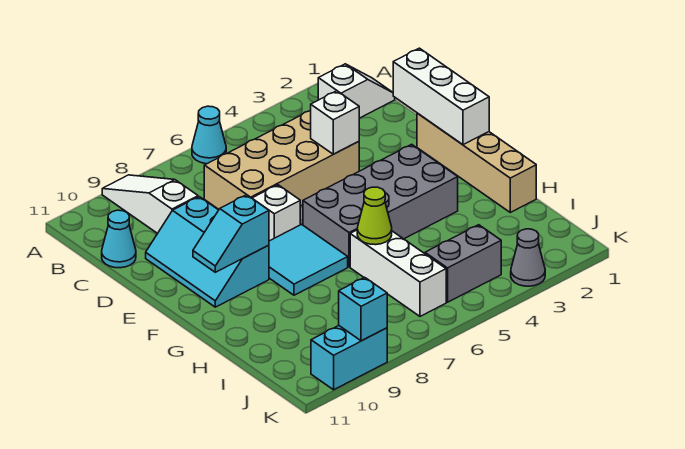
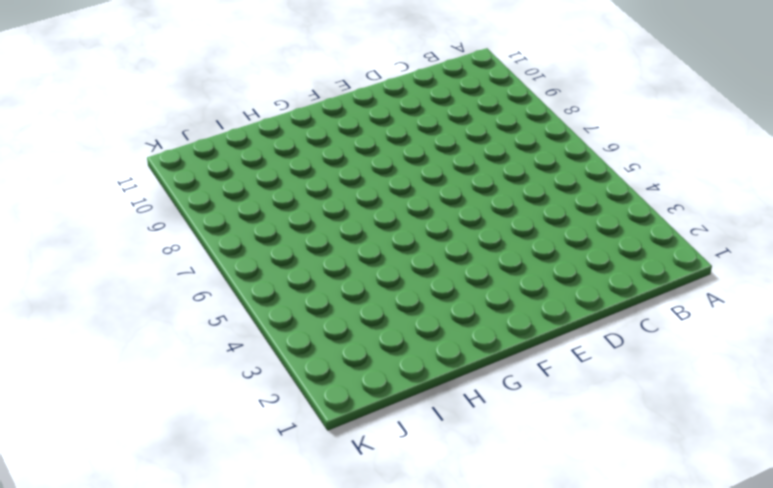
none -> cyan cone A6 level 1
none -> white slope A9:C9 level 1 top C
none -> white slope B1:B2 level 1 top 2

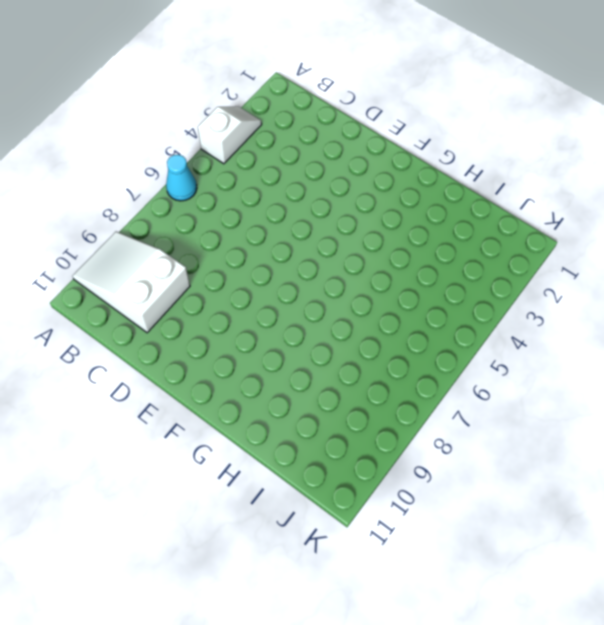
white slope A3:A4 level 1 top 4 -> white slope B1:B2 level 1 top 2
white slope A9:C10 level 1 top C -> white slope A9:C9 level 1 top C
none -> tan brick C4:D7 level 1
none -> cyan cone C11 level 1
none -> cyan slope D9:F10 level 1 top 9

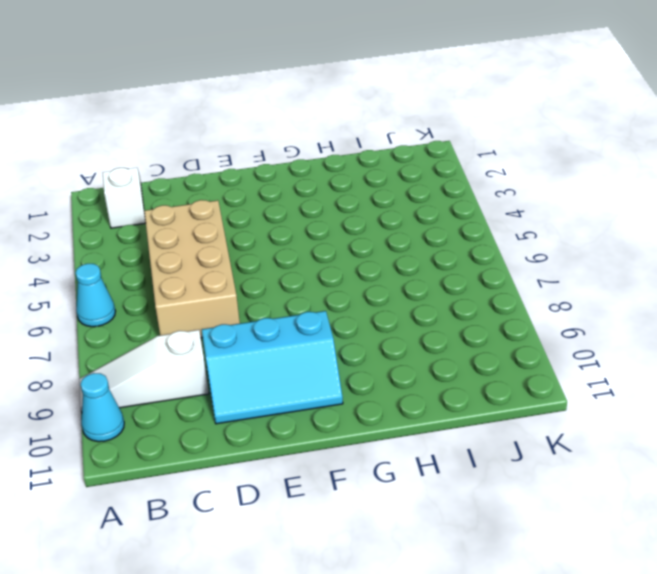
cyan cone A10 level 1 -> cyan cone C11 level 1
none -> tan brick E1:H1 level 1
none -> white brick E7 level 1
none -> grey brick F3:G6 level 1

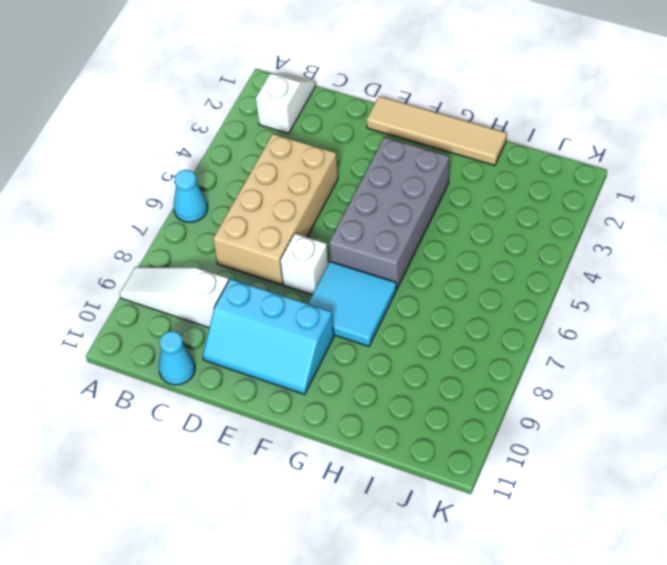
tan tile E1:H1 level 1 -> tan brick E1:H1 level 1
none -> white brick H6:J6 level 1
none -> grey brick J4:J5 level 1
none -> grey cone K3 level 1

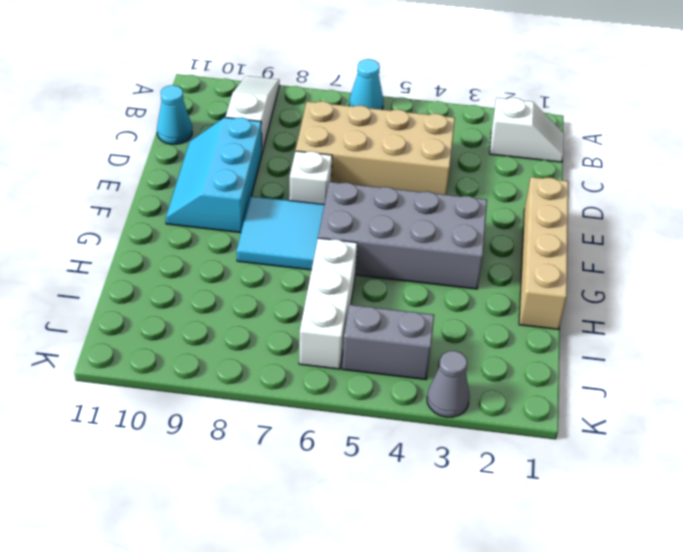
none -> cyan brick K9:K10 level 1
none -> white brick D1:F1 level 2
none -> white brick D4 level 2

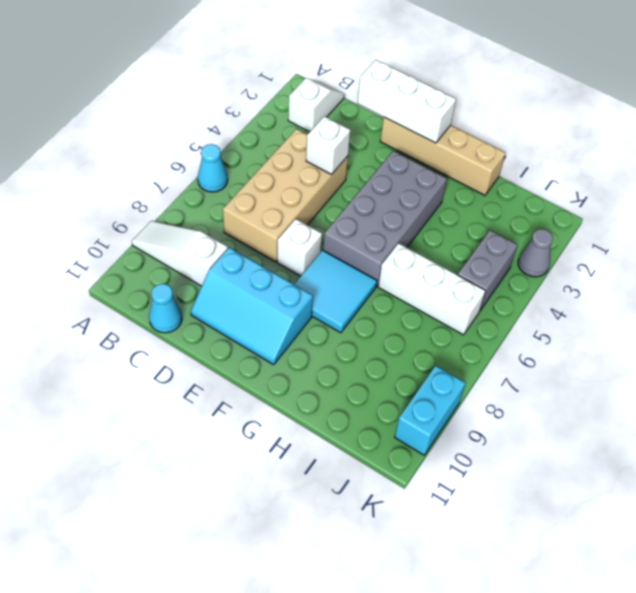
none -> cyan slope F9:F10 level 2 top 9
none -> lime cone H6 level 2
none -> cyan brick K9 level 2

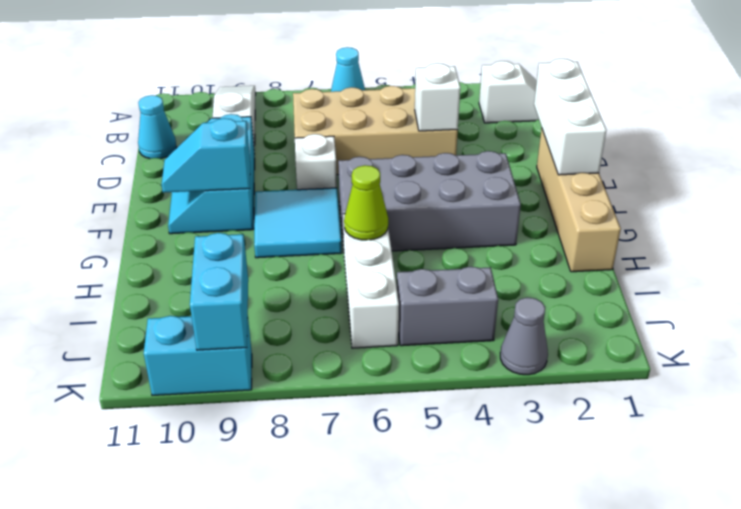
cyan brick J9:K9 level 2 -> cyan brick K9 level 2

